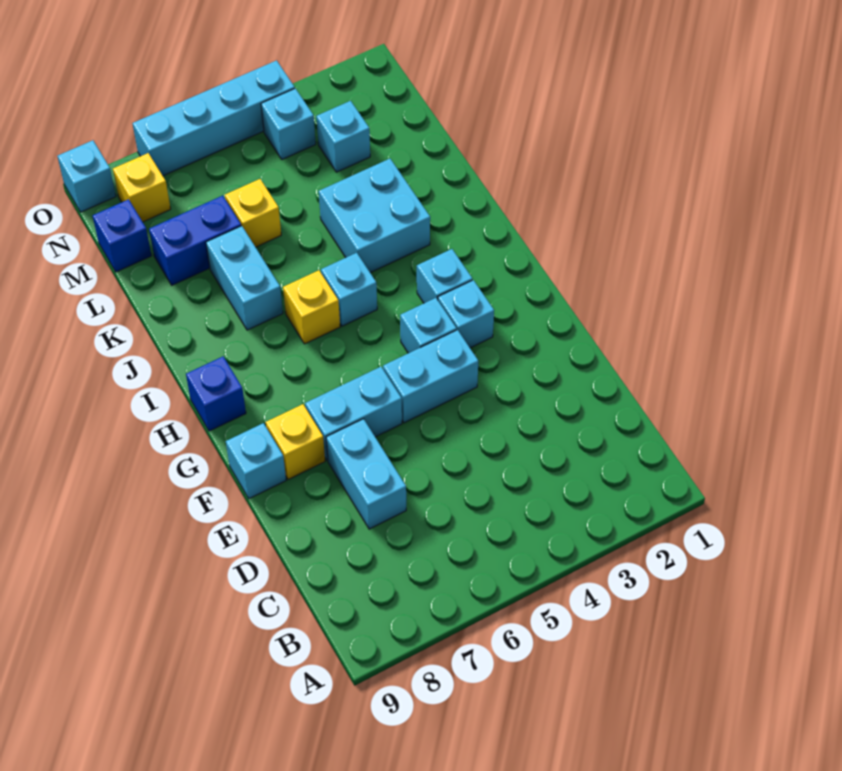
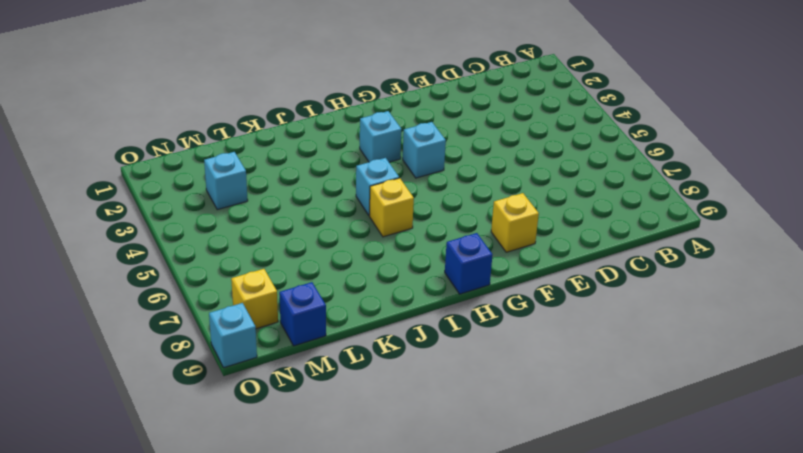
none -> cyan brick D7:E7 level 1
none -> cyan brick F4:F5 level 1
none -> cyan brick F6:F7 level 1

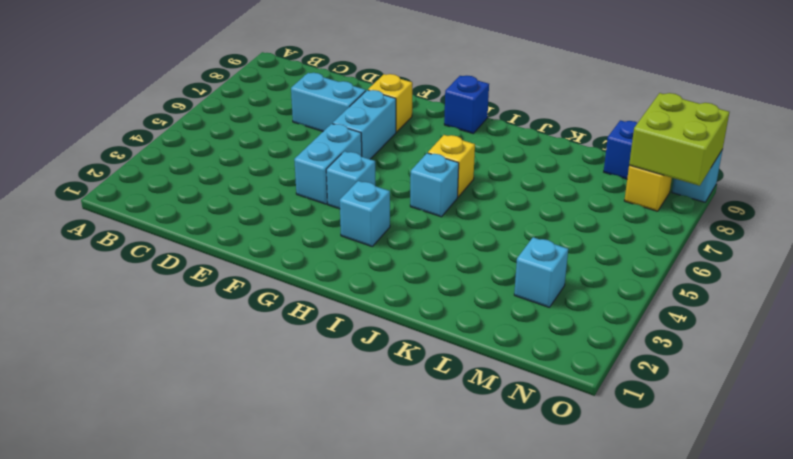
lime brick N8:O9 level 2 -> none
none -> cyan brick F9 level 1
none -> cyan brick G3 level 1
none -> cyan brick J3:K4 level 1

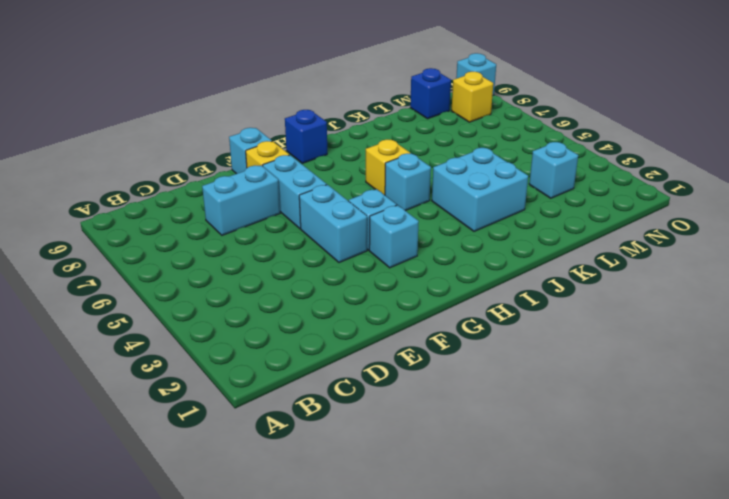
none -> cyan brick H3 level 1
none -> cyan brick J7:K7 level 1
none -> yellow brick L6 level 1

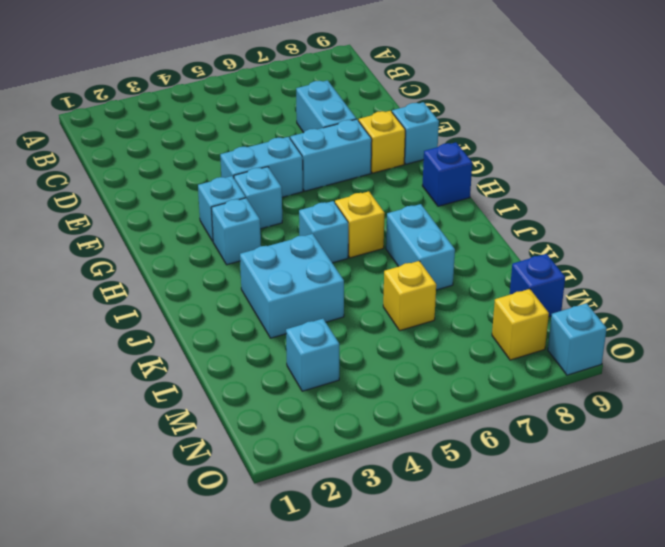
none -> blue brick L7:L8 level 1
none -> cyan brick N4 level 1
none -> cyan brick O4:O7 level 1

